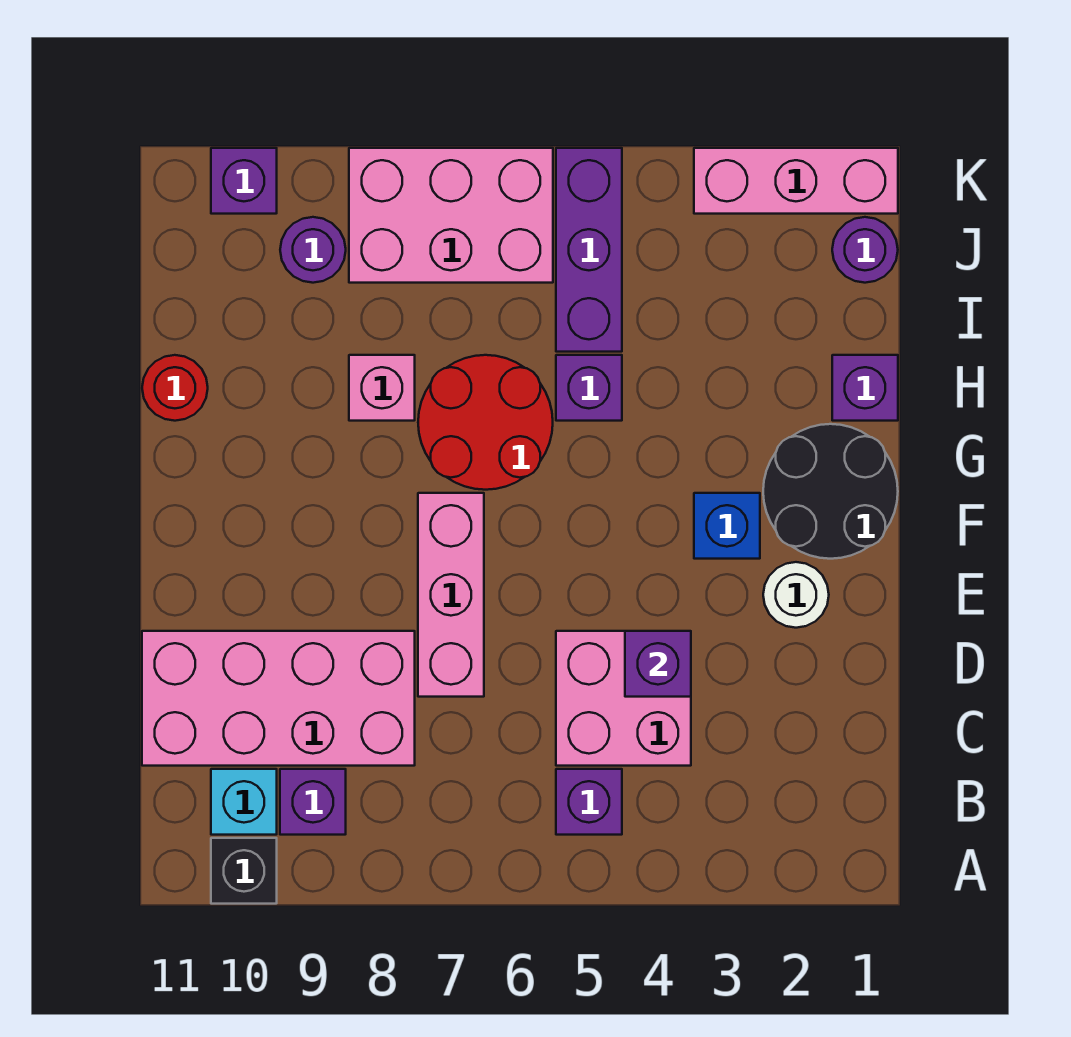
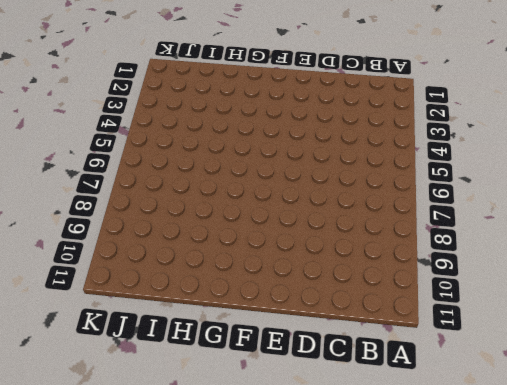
none -> black brick A10 level 1
none -> purple brick B5 level 1
none -> purple brick B9 level 1

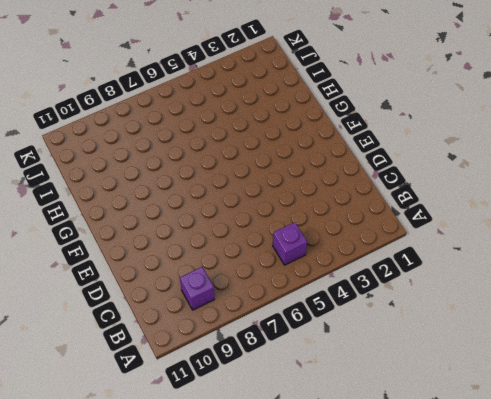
none -> black brick A10 level 1
none -> cyan brick B10 level 1
none -> pink brick C4:D5 level 1

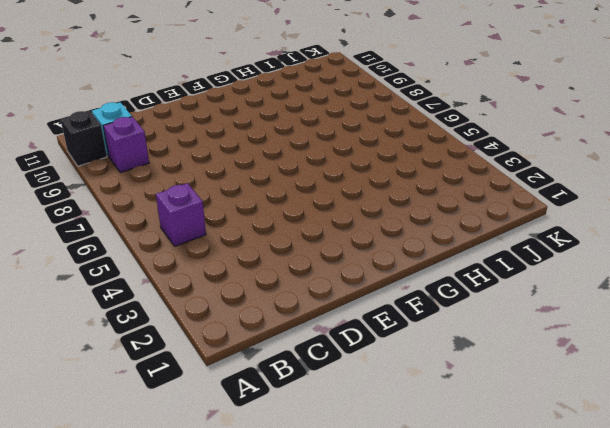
none -> pink brick C4:D5 level 1
none -> pink brick C8:D11 level 1
none -> pink brick D7:F7 level 1

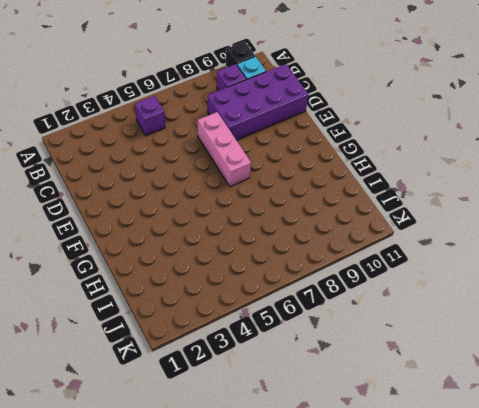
purple brick C8:D11 level 1 -> pink brick C8:D11 level 1
none -> pink brick C4:D5 level 1
none -> white round brick E2 level 1
none -> black round brick F1:G2 level 1

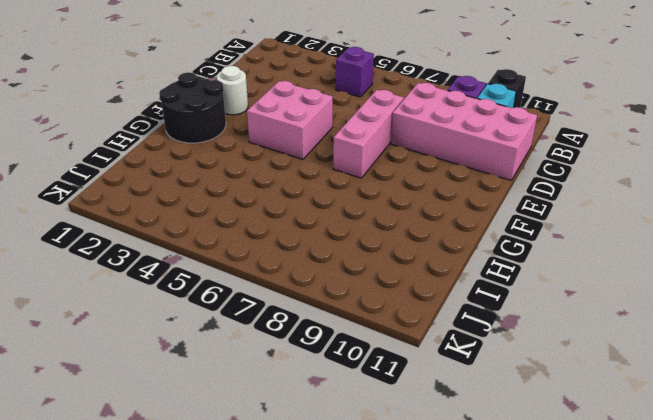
pink brick E4:F5 level 1 -> pink brick C4:D5 level 1
none -> blue brick F3 level 1
none -> red round brick G6:H7 level 1
none -> purple brick H1 level 1

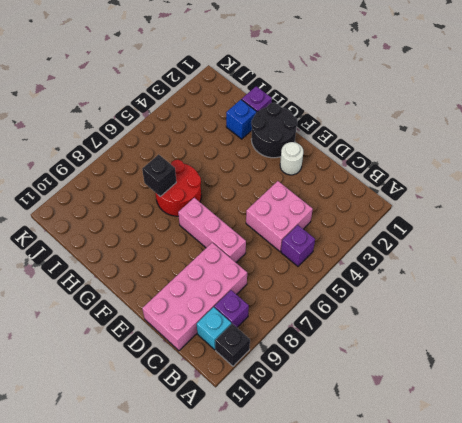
blue brick H2 level 1 -> blue brick F3 level 1
black brick H7 level 2 -> none
none -> purple brick H5 level 1
none -> pink brick H8 level 1
none -> red round brick H11 level 1

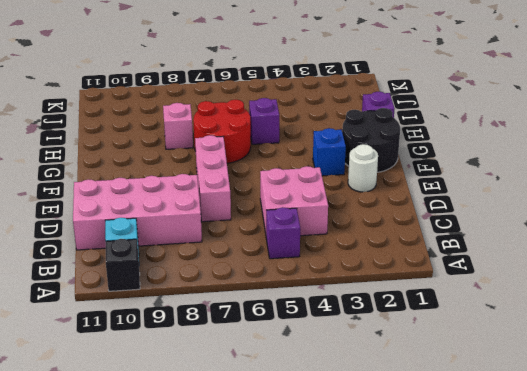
none -> purple brick B9 level 1
none -> red round brick H11 level 1
none -> purple brick I5:K5 level 1

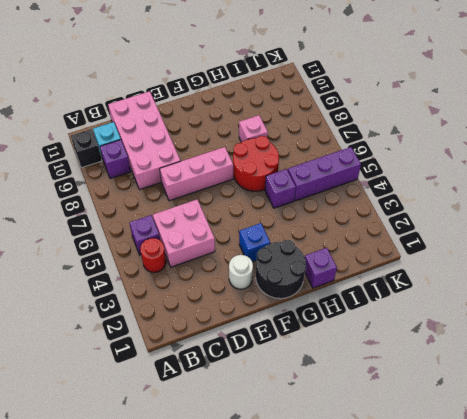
red round brick B4 level 1 -> red round brick H11 level 1
none -> purple round brick J1 level 1
none -> pink brick J6:K8 level 1
none -> purple round brick J9 level 1

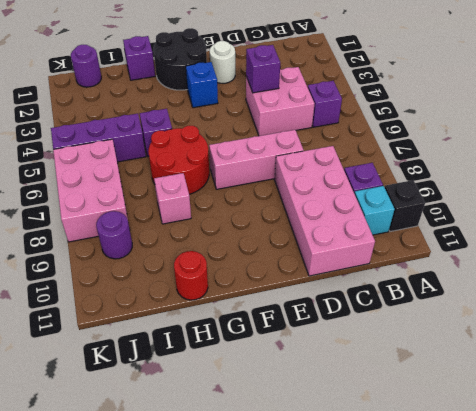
none -> pink brick K1:K3 level 1
none -> purple brick K10 level 1

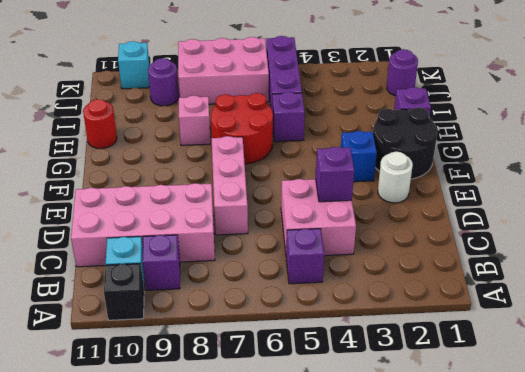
cyan brick K10 level 1 -> purple brick K10 level 1
none -> pink brick K1:K3 level 1

